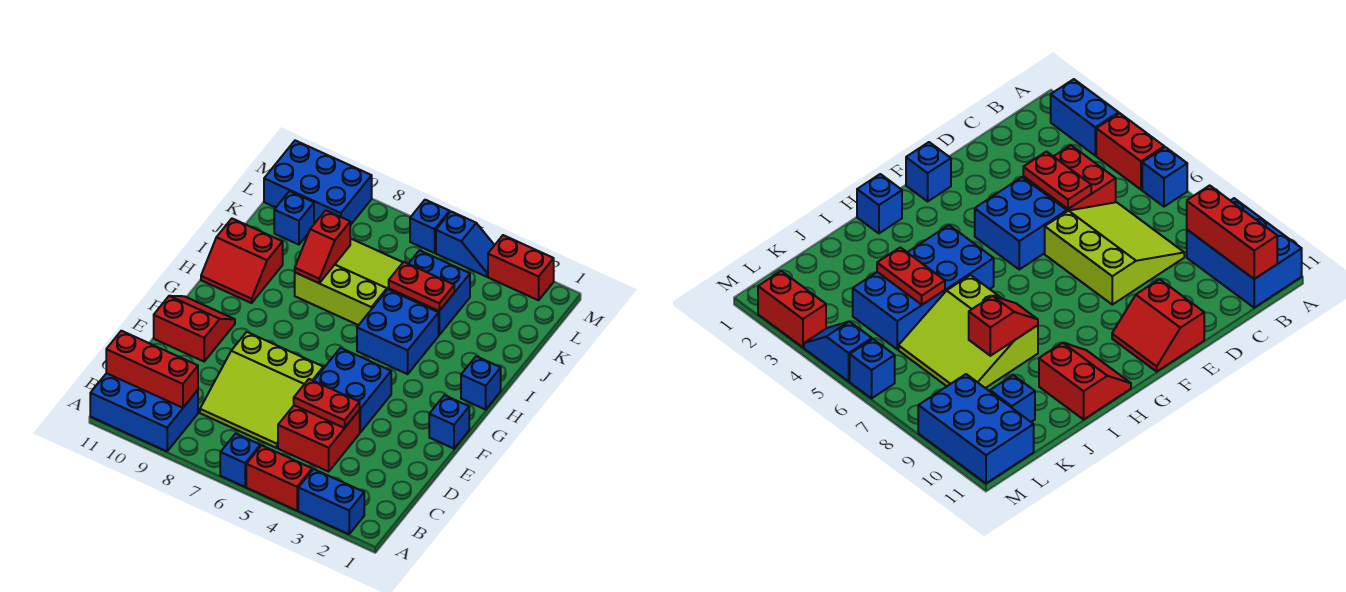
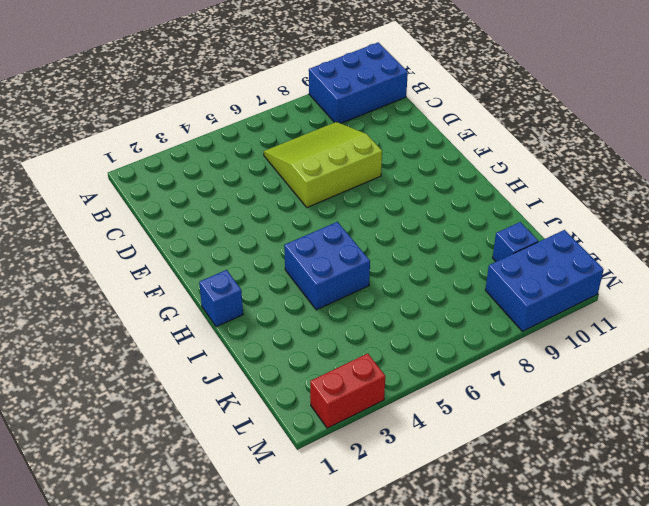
none -> blue brick A2:A3 level 1
none -> red brick A4:A5 level 1
none -> blue brick A6 level 1

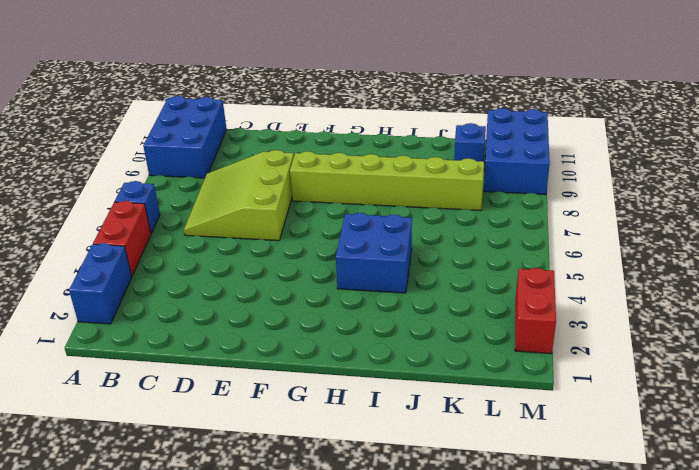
lime brick F8:K8 level 1 -> lime slope I6:K8 level 1 top I
none -> red brick C4:D5 level 1
none -> blue brick E4:F5 level 1
none -> red slope E10:F11 level 1 top E

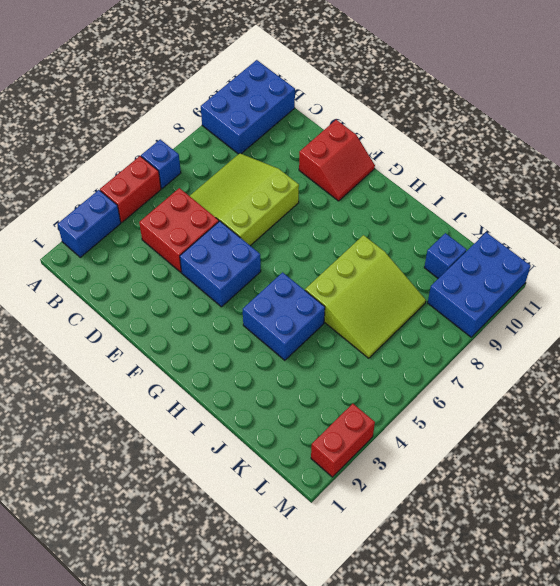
none -> blue brick F1 level 1
none -> blue brick H1 level 1
none -> red slope H10:I11 level 1 top I

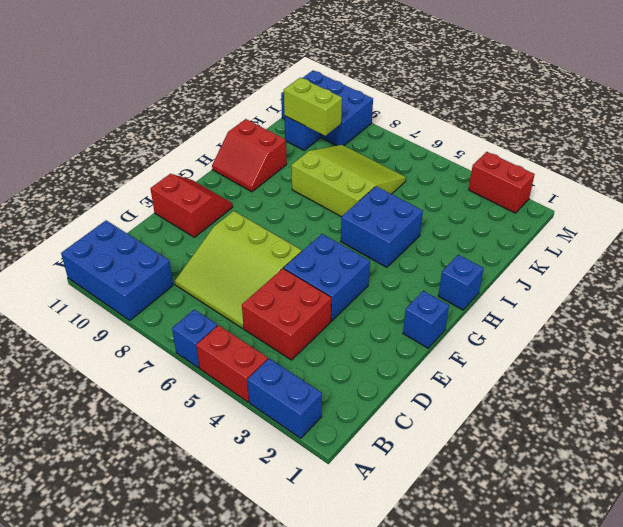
lime brick K9:K10 level 2 -> none
none -> blue brick J4:K5 level 1
none -> blue slope M4:M5 level 1 top 5
none -> blue brick M6 level 1

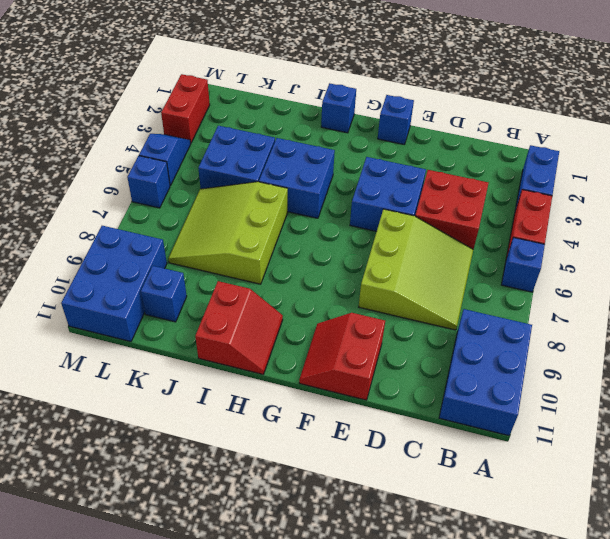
none -> red brick B9:B11 level 2
none -> red plate D4:D5 level 2
none -> red slope I8:J8 level 2 top J

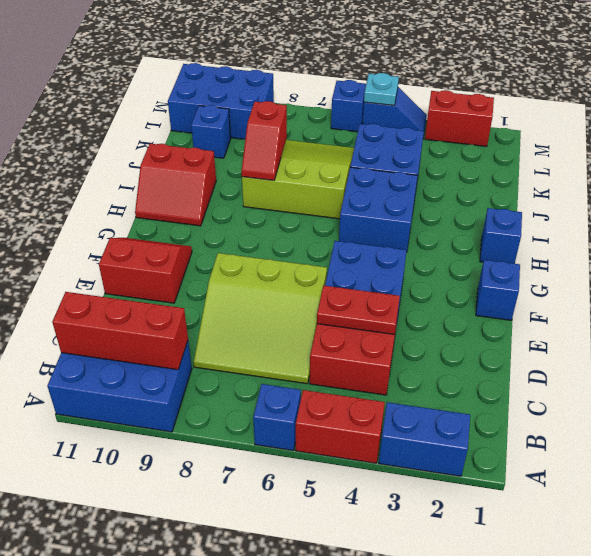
cyan plate M5 level 2 -> none
none -> red plate J4:J5 level 2

